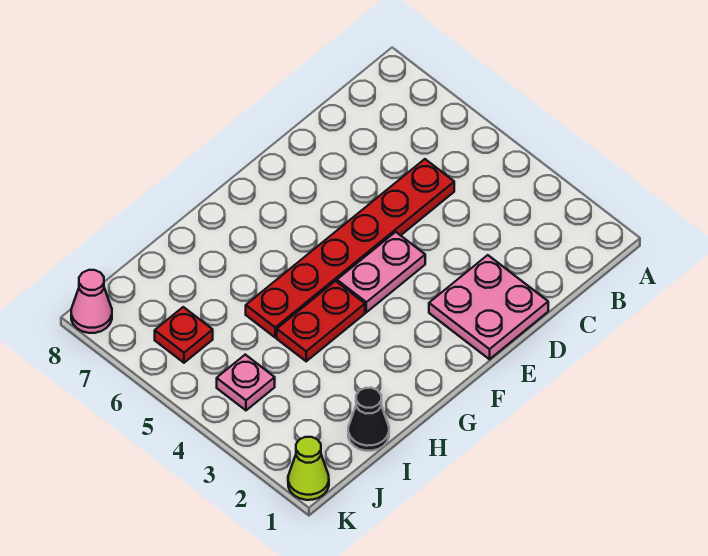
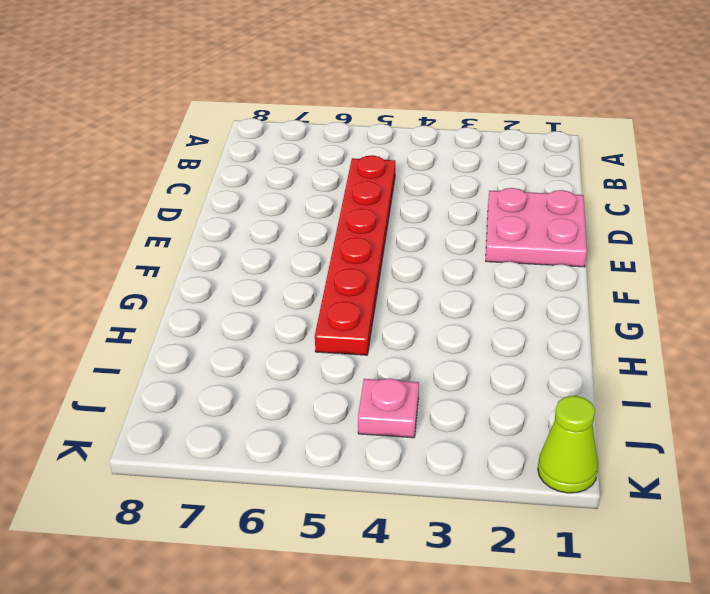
none -> pink plate E4:F4 level 1
none -> red plate G4:H4 level 1

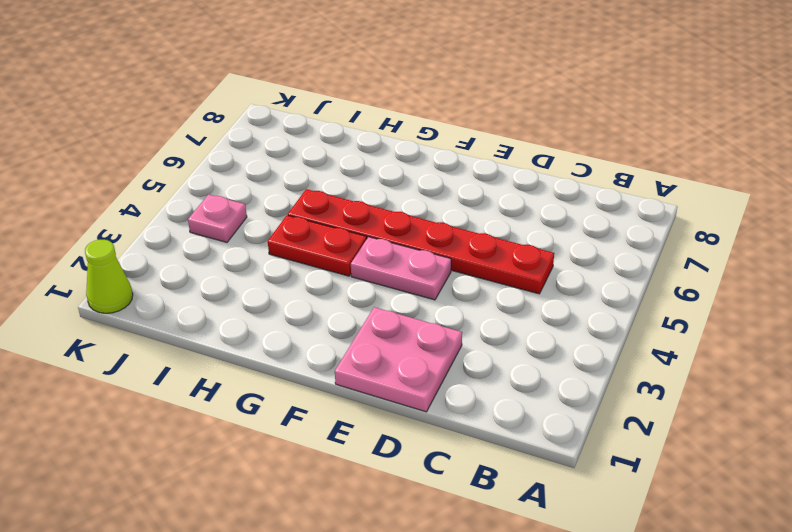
none -> black cone I1 level 1
none -> red plate J6 level 1

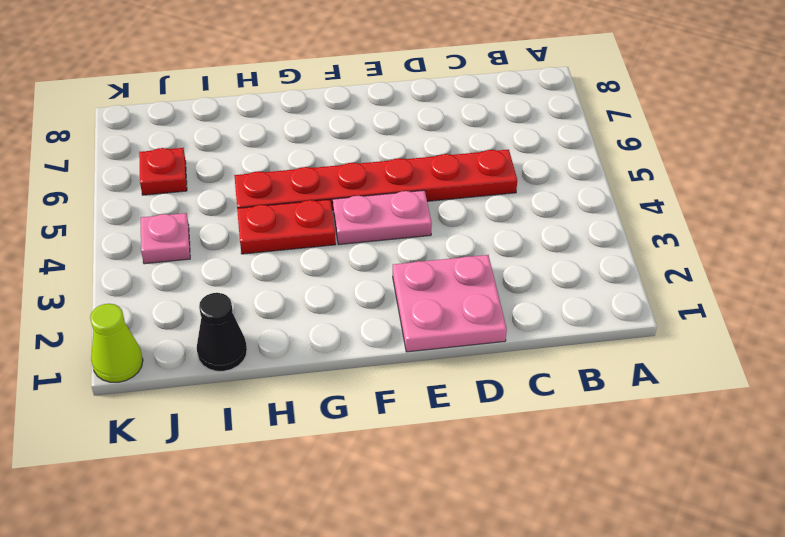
none -> pink cone K8 level 1

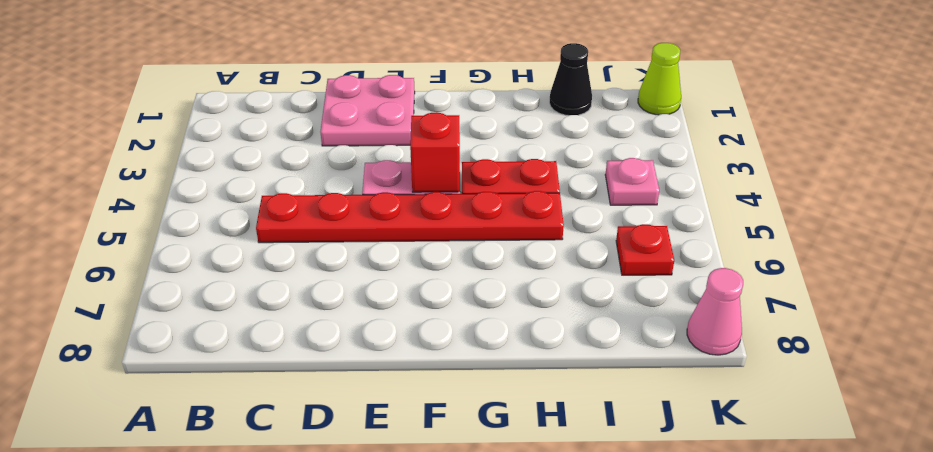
red brick F4 level 2 -> none

